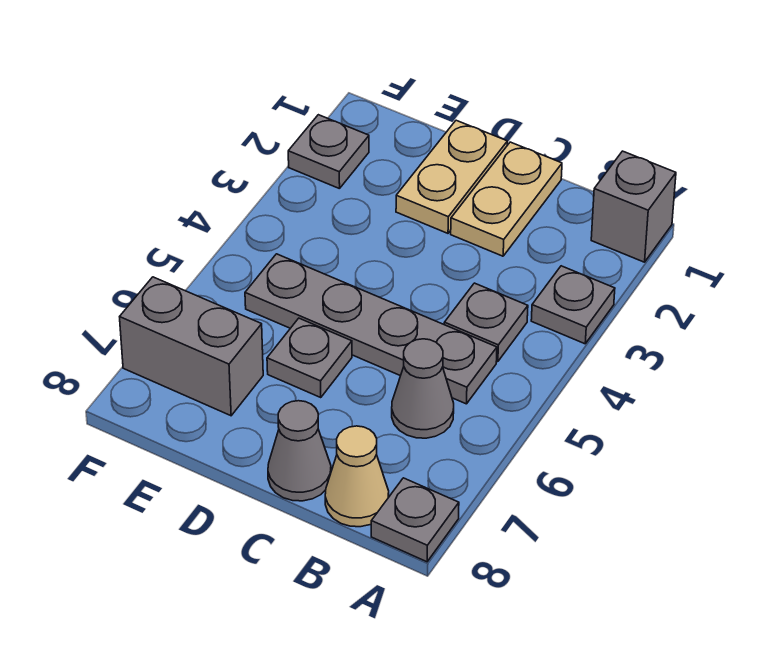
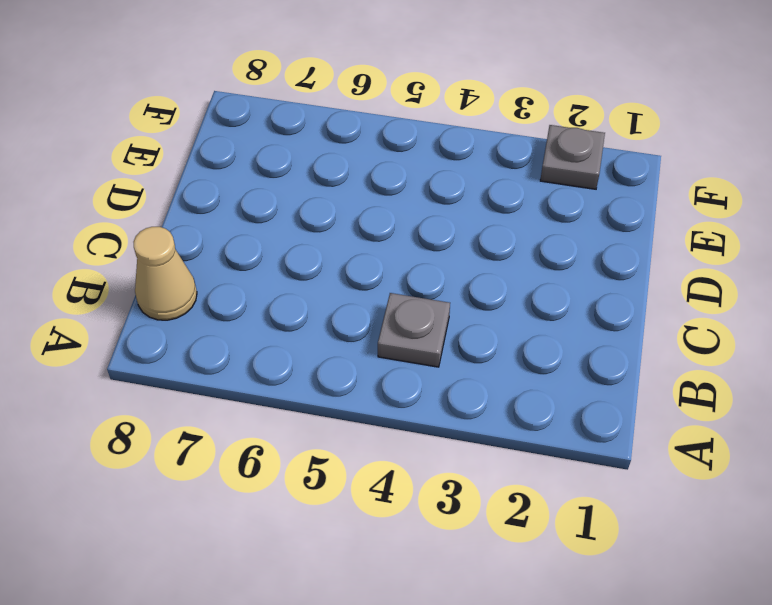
none -> grey brick A1 level 1
none -> grey plate A3 level 1
none -> grey plate A8 level 1

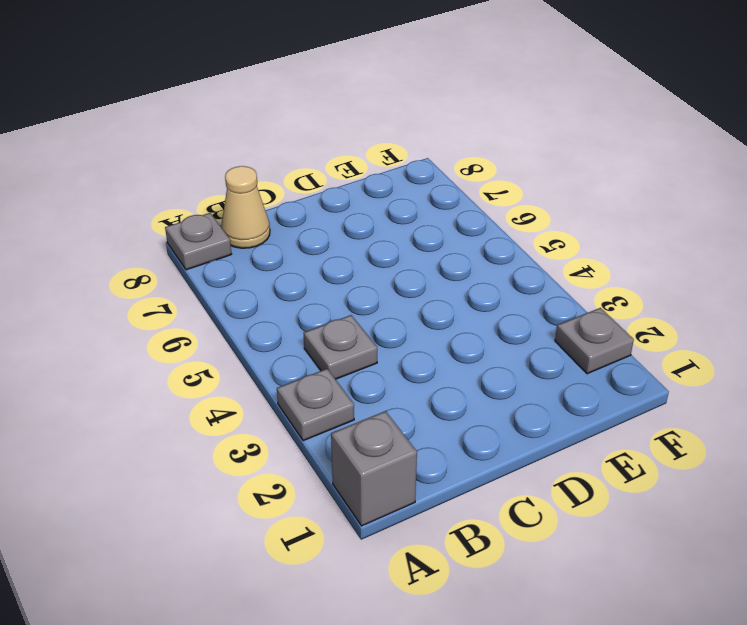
none -> grey plate B5:E5 level 1
none -> grey cone B6 level 1
none -> tan plate C1:C2 level 1

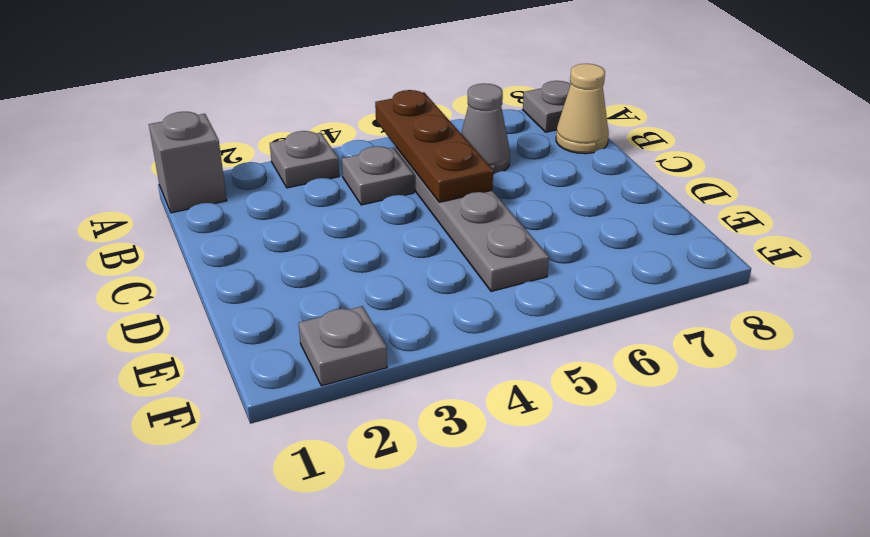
brown plate A5:C5 level 2 -> none
none -> tan plate C1:C2 level 1
none -> grey cone C8 level 1
none -> tan plate D1:D2 level 1

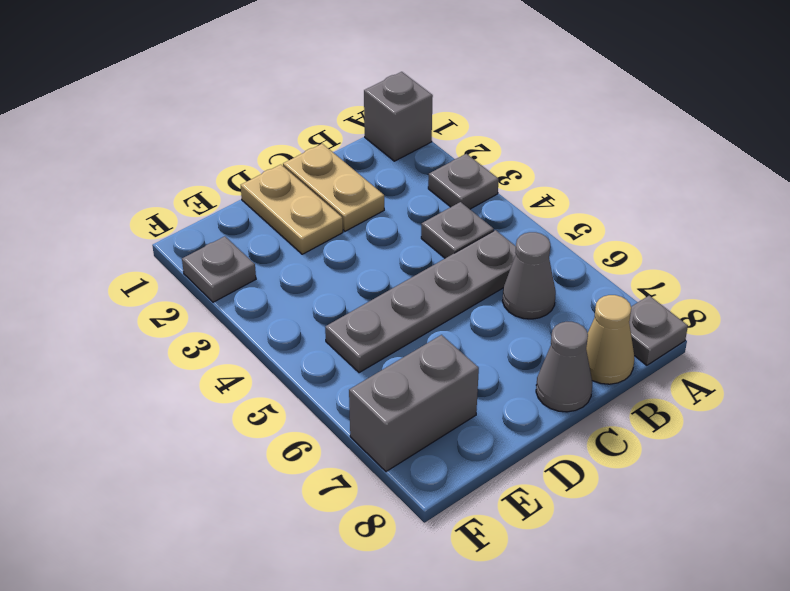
none -> grey plate D6 level 1

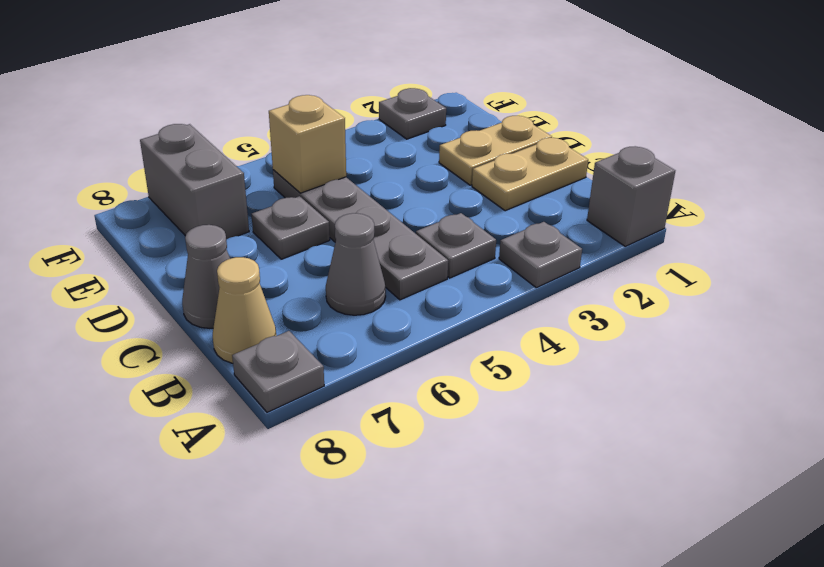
tan brick E5 level 2 -> none

